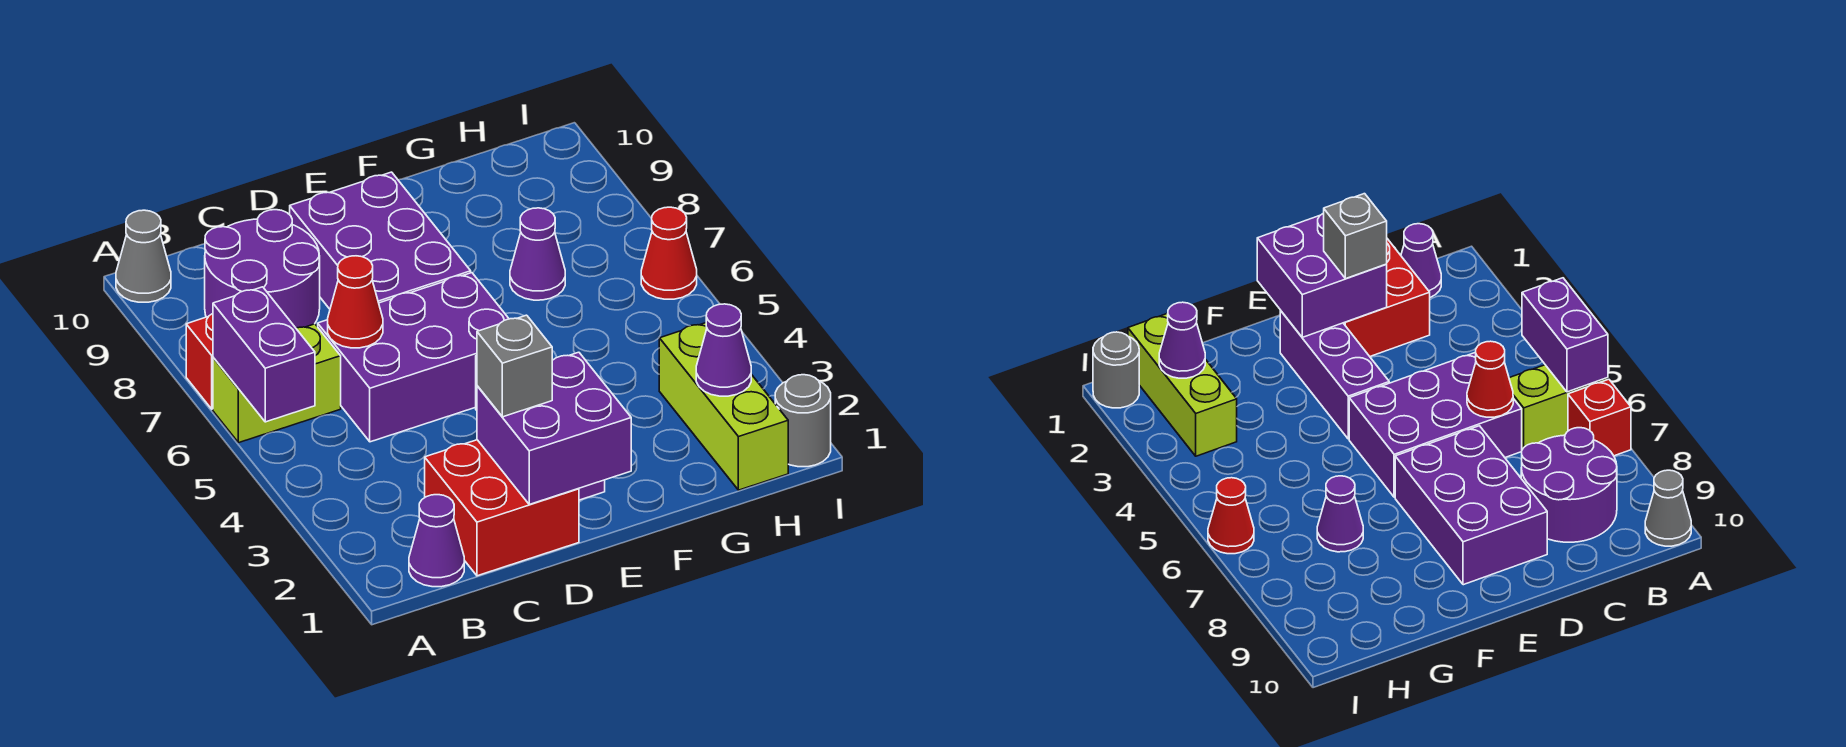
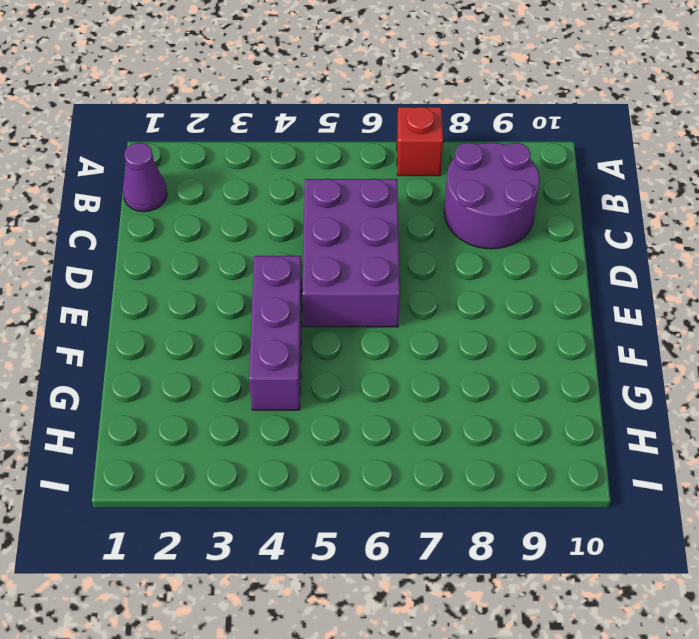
purple brick E4:G4 level 1 -> purple brick E2:E4 level 1
none -> lime brick A6:B6 level 1
none -> grey cone A10 level 1
none -> red brick C1:D2 level 1

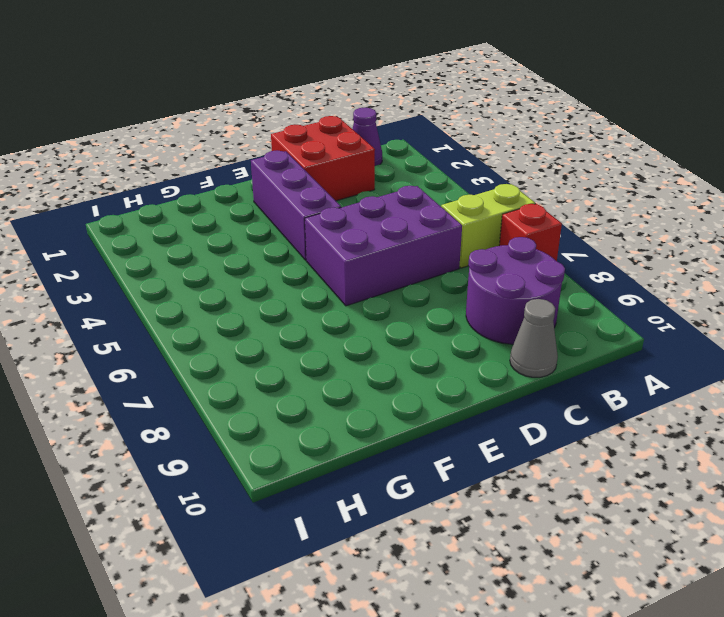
grey cone C10 level 1 -> grey cone A10 level 1
none -> purple brick D7:E9 level 1
none -> purple cone G7 level 1
none -> lime brick H1:H3 level 1

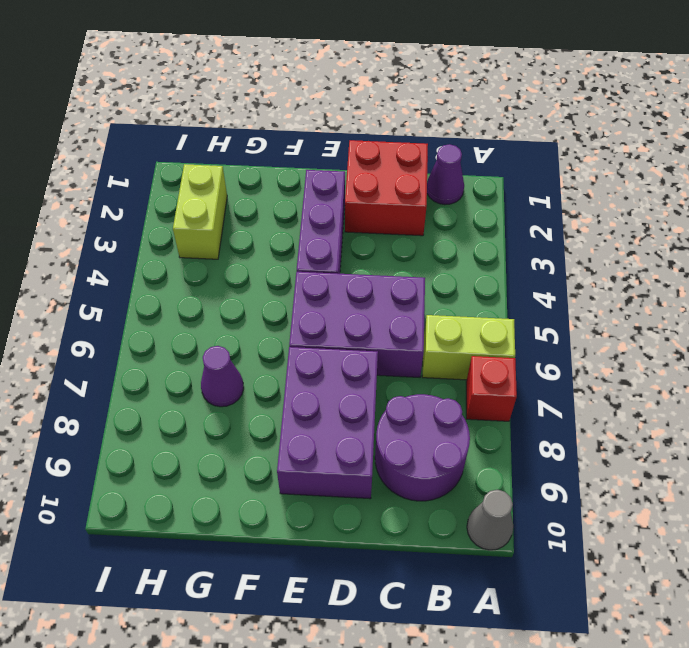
lime brick H2:H3 level 1 -> lime brick H1:H3 level 1
none -> grey round brick I1 level 1
none -> red cone I6 level 1
none -> purple brick A5:A6 level 2

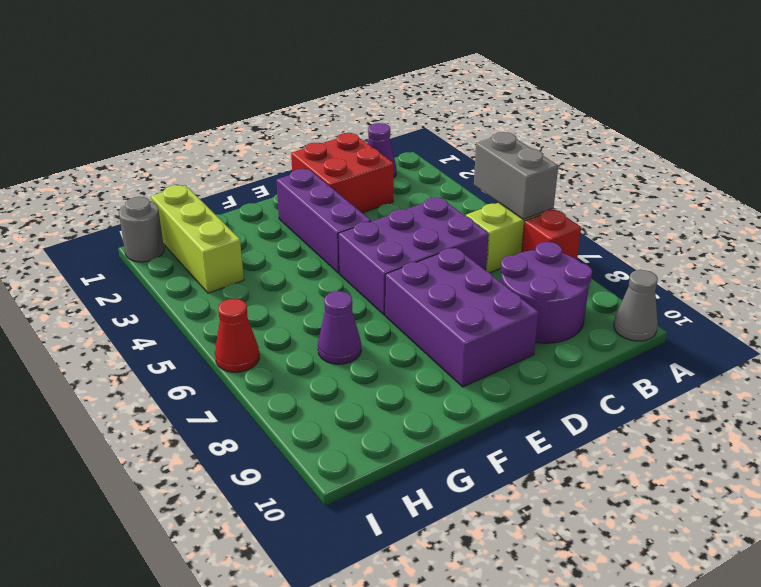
grey brick A5:A6 level 2 -> purple brick A5:A6 level 2
none -> red cone C6 level 2
none -> purple brick D1:E2 level 2
none -> purple cone H2 level 2

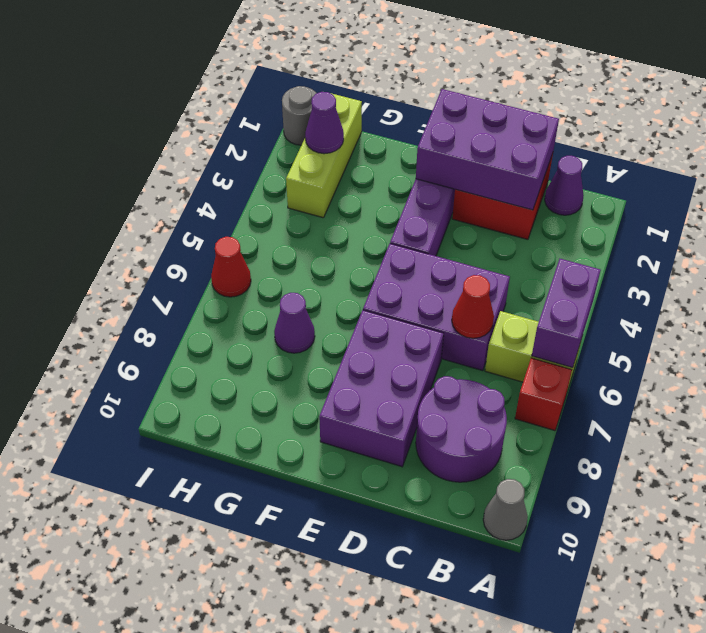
purple brick C1:E2 level 2 -> purple brick D1:E2 level 2
none -> grey brick D2 level 3

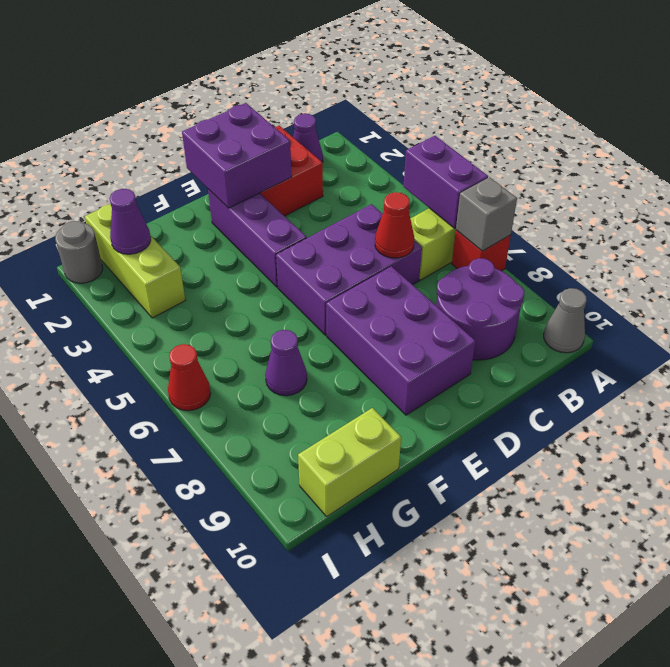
grey brick A7 level 2 -> grey brick D2 level 3
lime brick G10:H10 level 1 -> none

